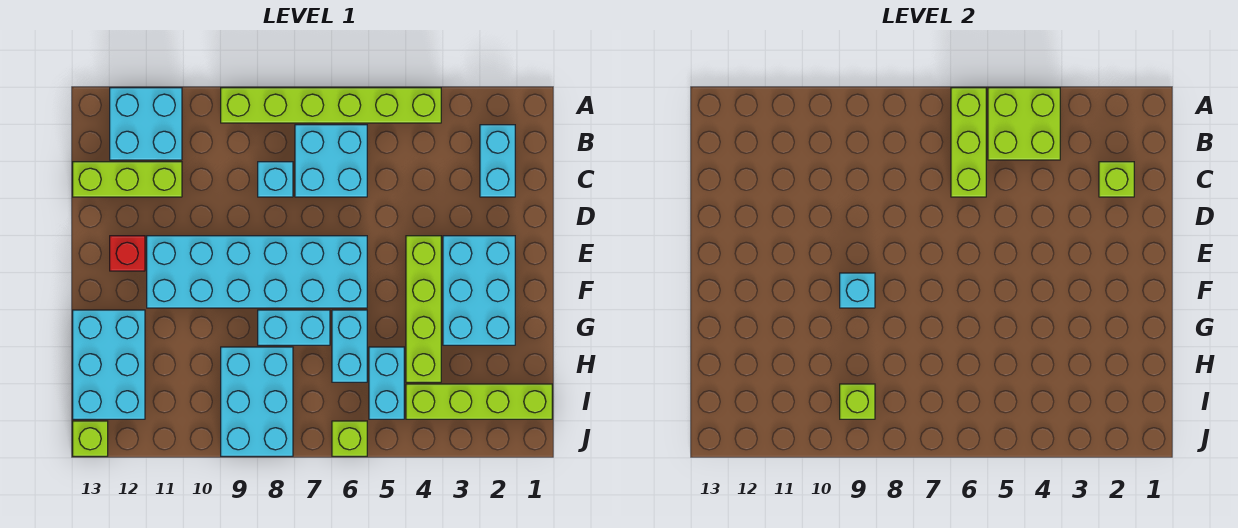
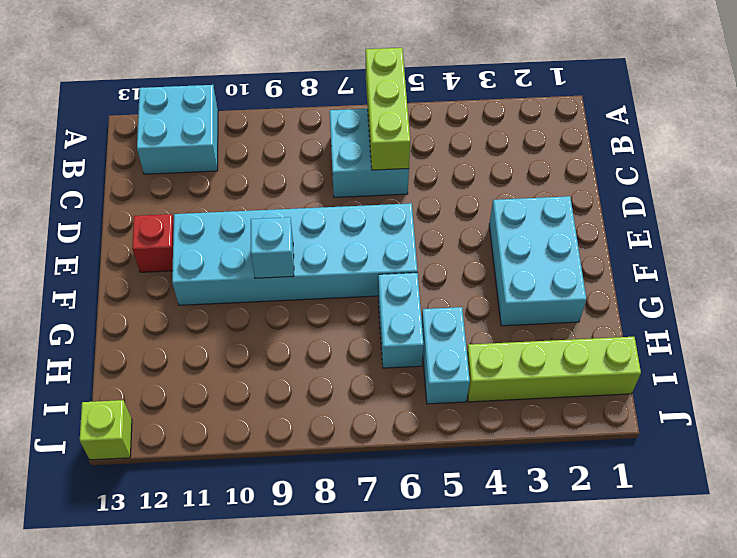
none -> lime brick A4:A9 level 1
none -> cyan brick B2:C2 level 1
none -> cyan brick C8 level 1

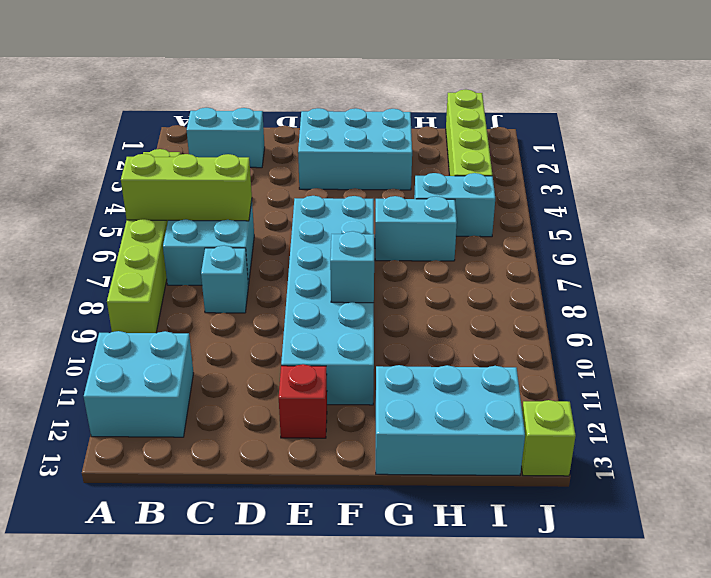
none -> lime brick C11:C13 level 1
none -> lime brick E4:H4 level 1
none -> cyan brick G7:G8 level 1

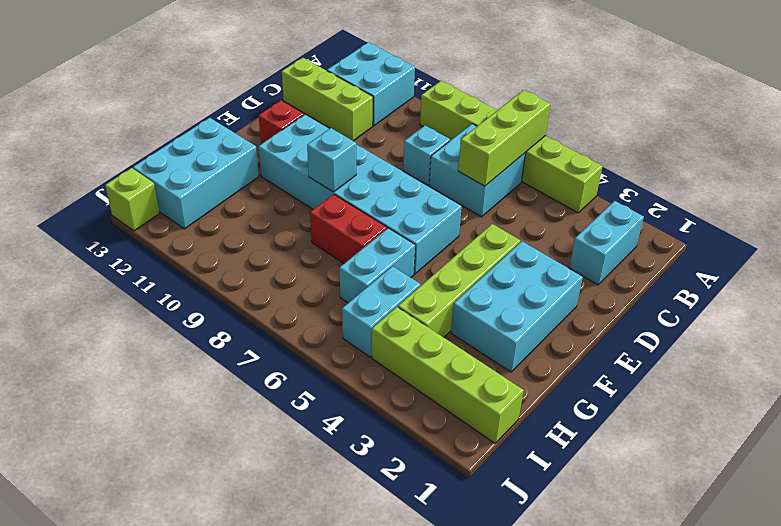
red brick G7:G8 level 1 -> cyan brick G7:G8 level 1
none -> cyan brick H8:J9 level 1
none -> lime brick J6 level 1
none -> lime brick A4:B5 level 2

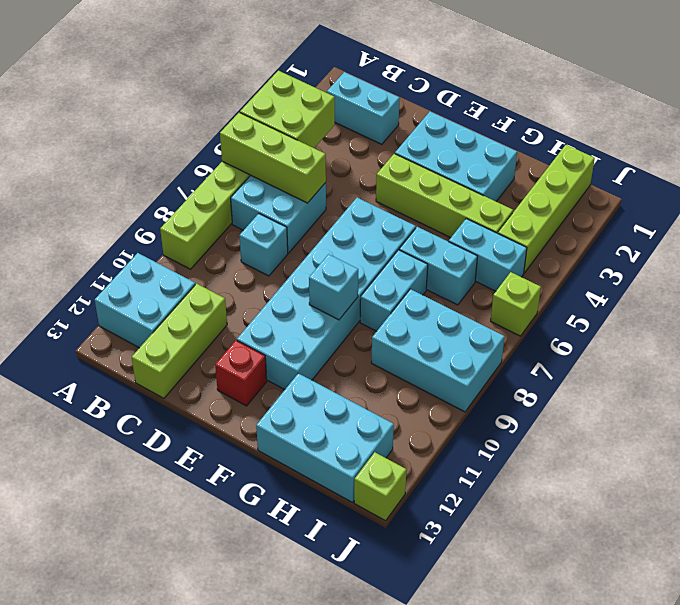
none -> lime brick C2 level 2
none -> lime brick I9 level 2

